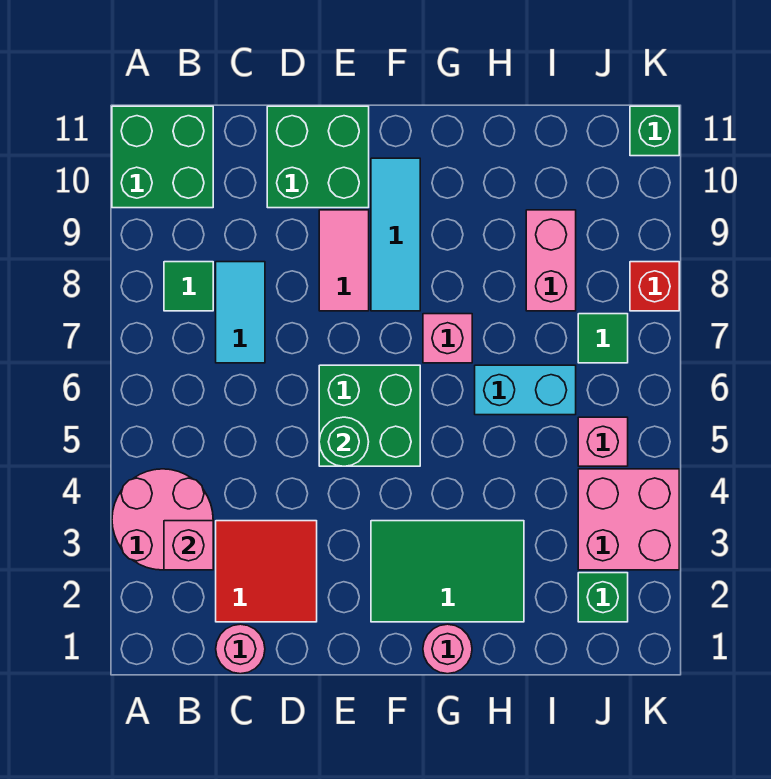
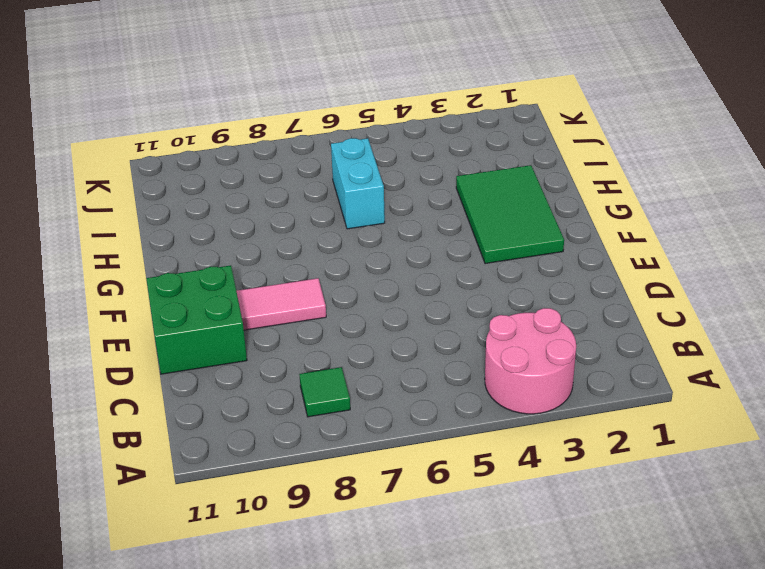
none -> green brick A10:B11 level 1
none -> pink round brick C1 level 1
none -> red tile C2:D3 level 1

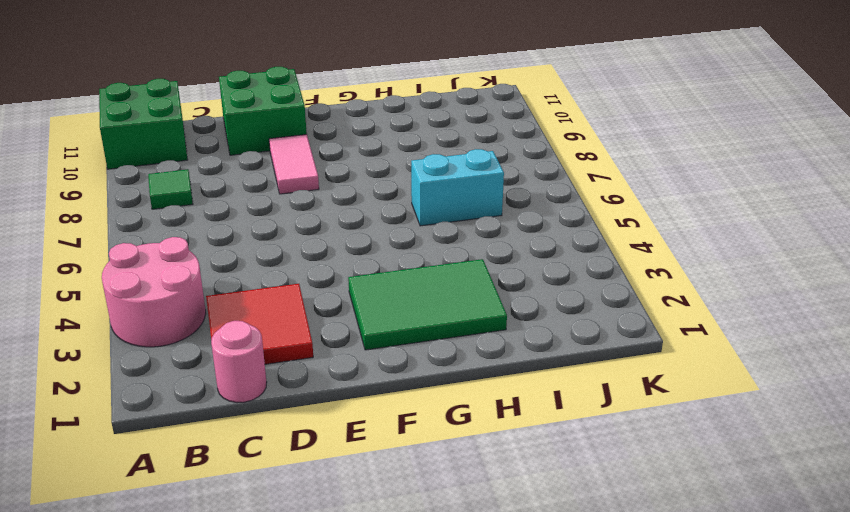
none -> cyan tile C7:C8 level 1
none -> green brick E5:F6 level 1
none -> cyan tile F8:F10 level 1

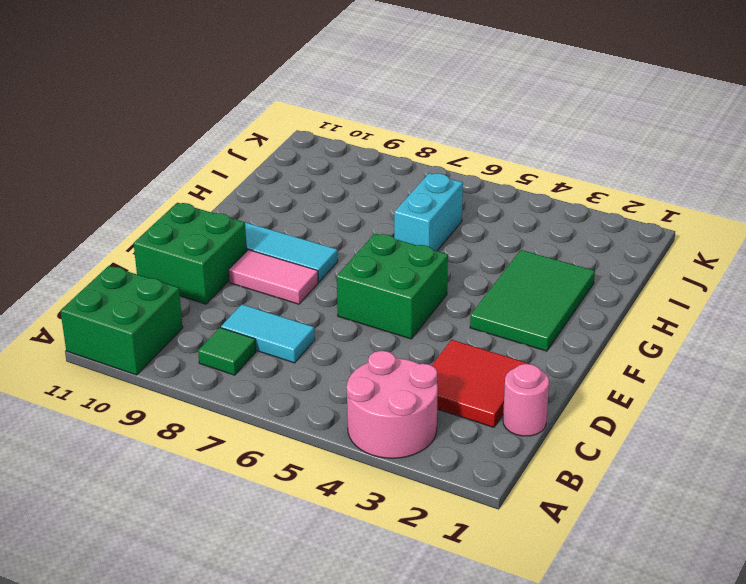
none -> pink round brick G1 level 1
none -> pink brick G7 level 1
none -> pink brick I8:I9 level 1

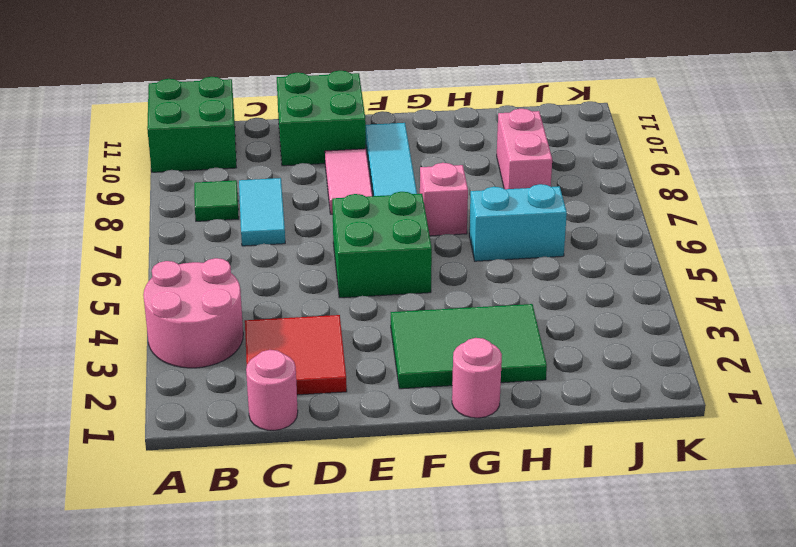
none -> green brick J2 level 1
none -> pink brick J3:K4 level 1
none -> pink brick J5 level 1

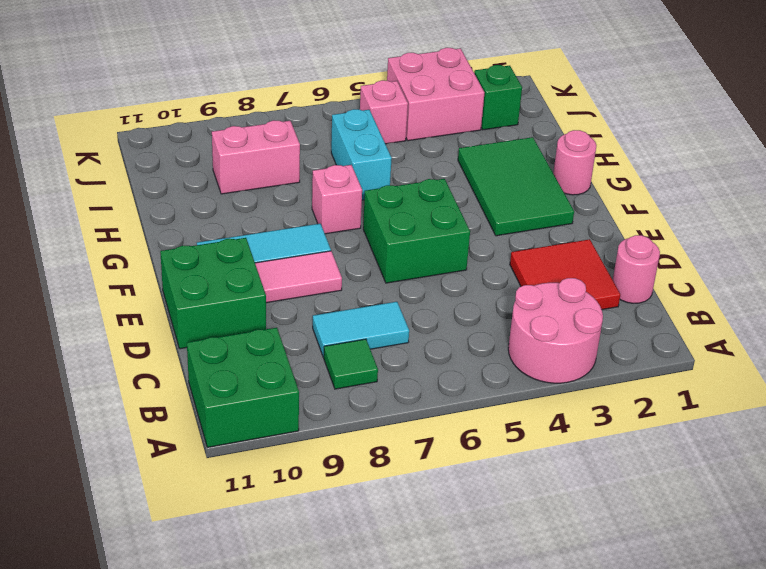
none -> green tile J7 level 1
none -> red brick K8 level 1
none -> green brick K11 level 1

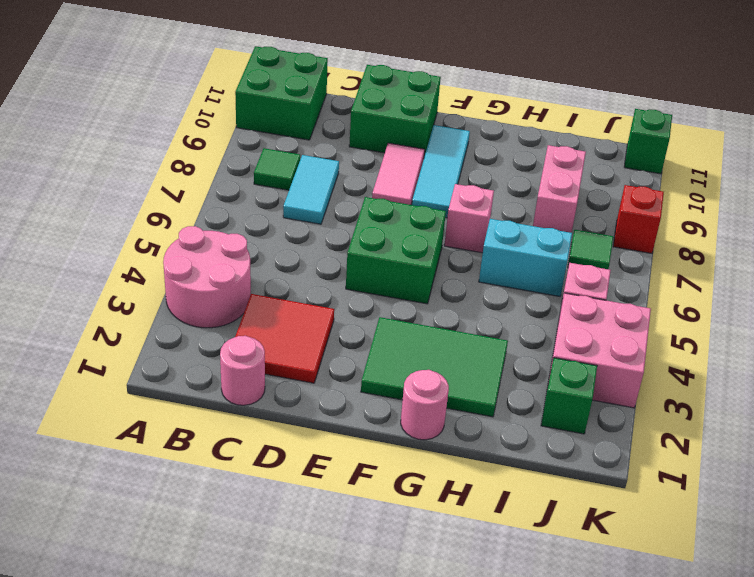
none -> pink brick B3 level 2
none -> green round brick E5 level 2

